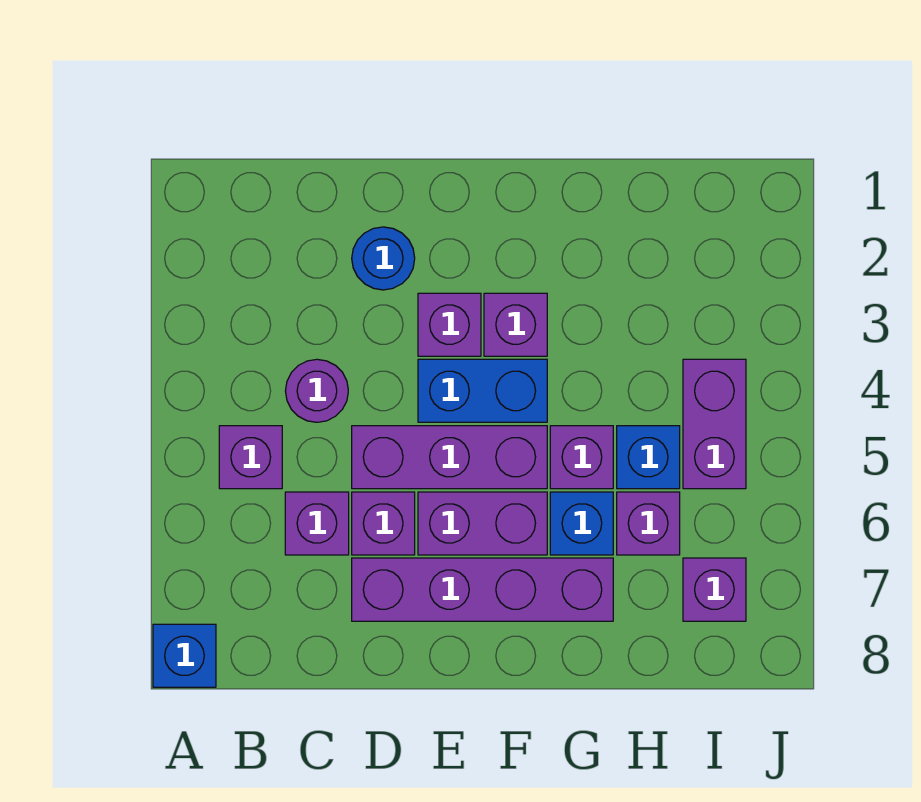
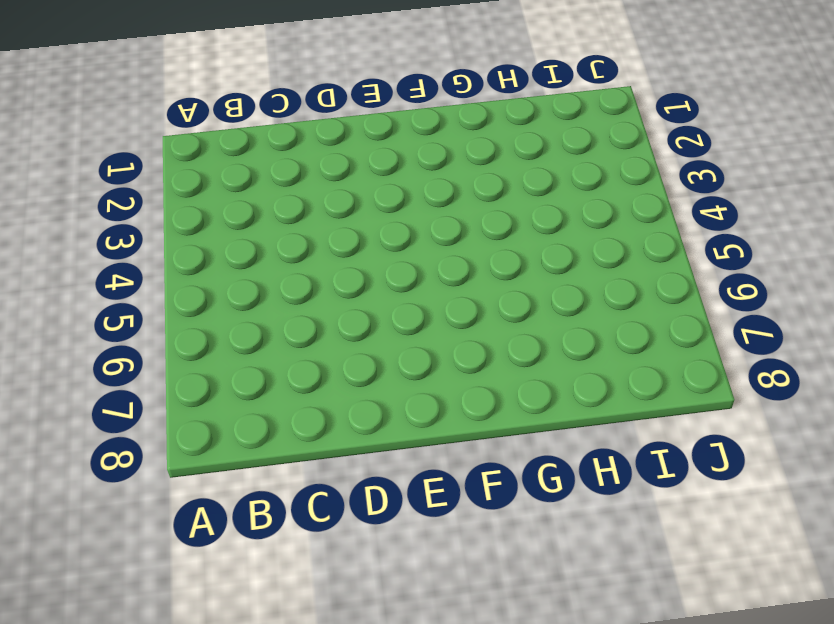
none -> blue brick A8 level 1
none -> purple brick B5 level 1
none -> purple round brick C4 level 1

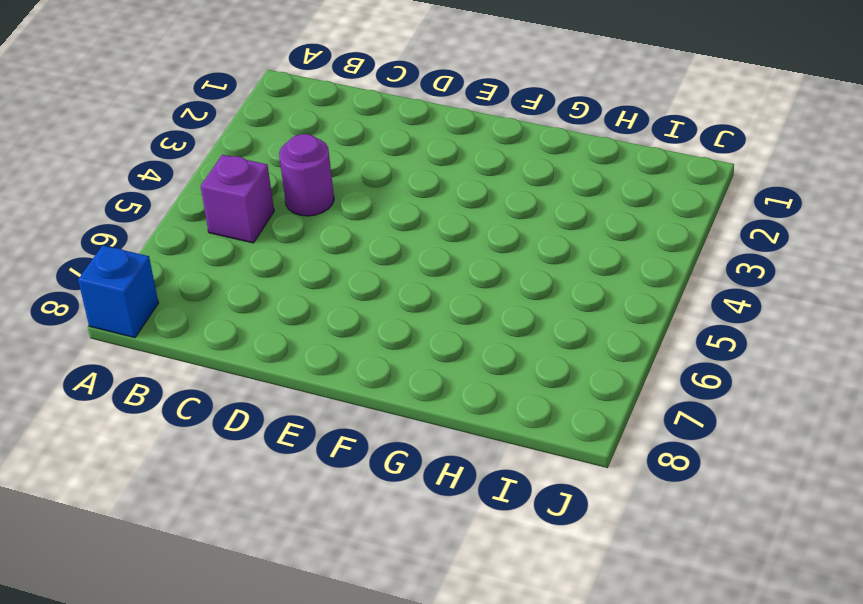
none -> purple brick C6 level 1
none -> blue round brick D2 level 1
none -> purple brick D5:F5 level 1

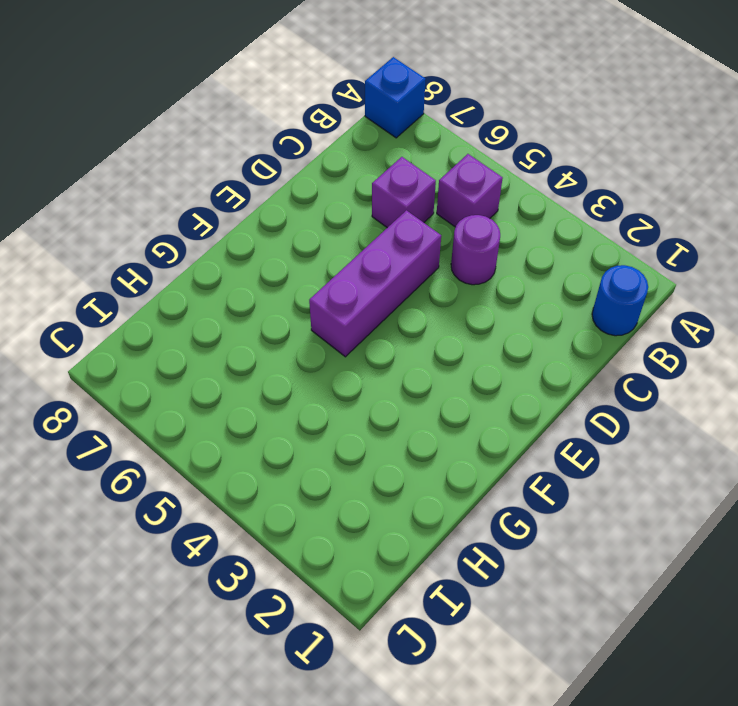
blue round brick B1 level 1 -> blue round brick D2 level 1
none -> purple brick D6 level 1
none -> purple brick D7:G7 level 1
none -> purple brick E3 level 1

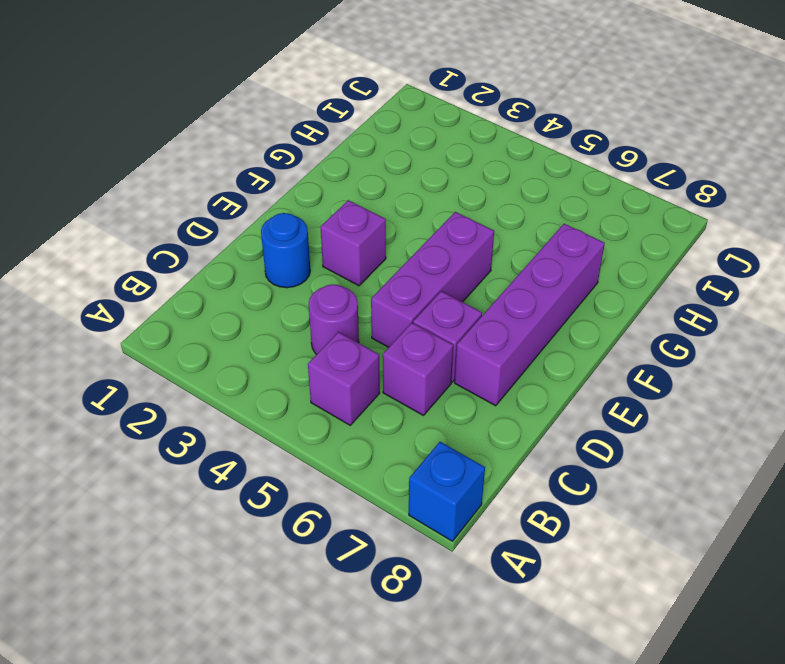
none -> blue brick E4:F4 level 1
none -> purple brick E6:F6 level 1
none -> purple brick F3 level 1

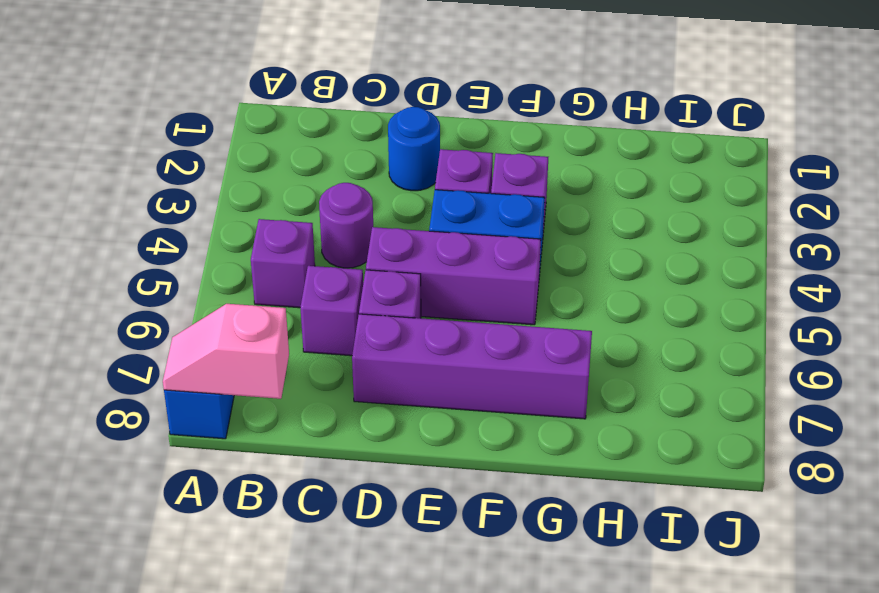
pink slope A8:B8 level 2 top B -> none
none -> purple brick E6:F6 level 1
none -> purple brick G5 level 1
none -> blue brick G6 level 1

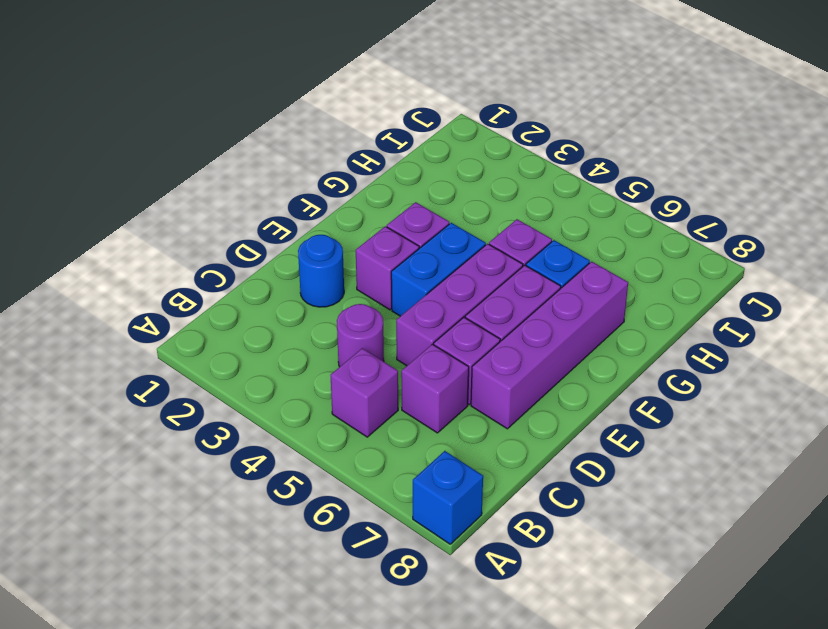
none -> blue brick H5 level 1
none -> purple brick H6 level 1
none -> purple brick I4:I5 level 1

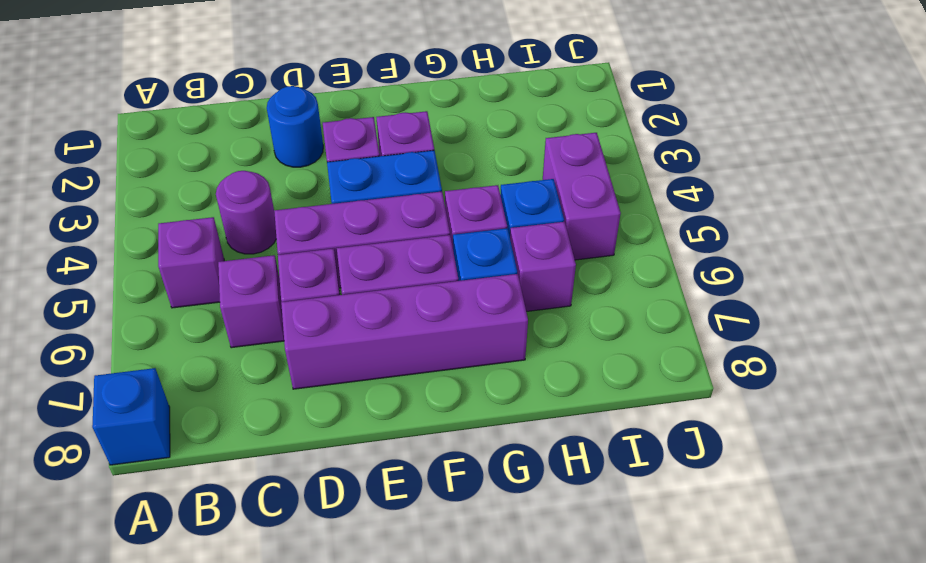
none -> purple brick I7 level 1

